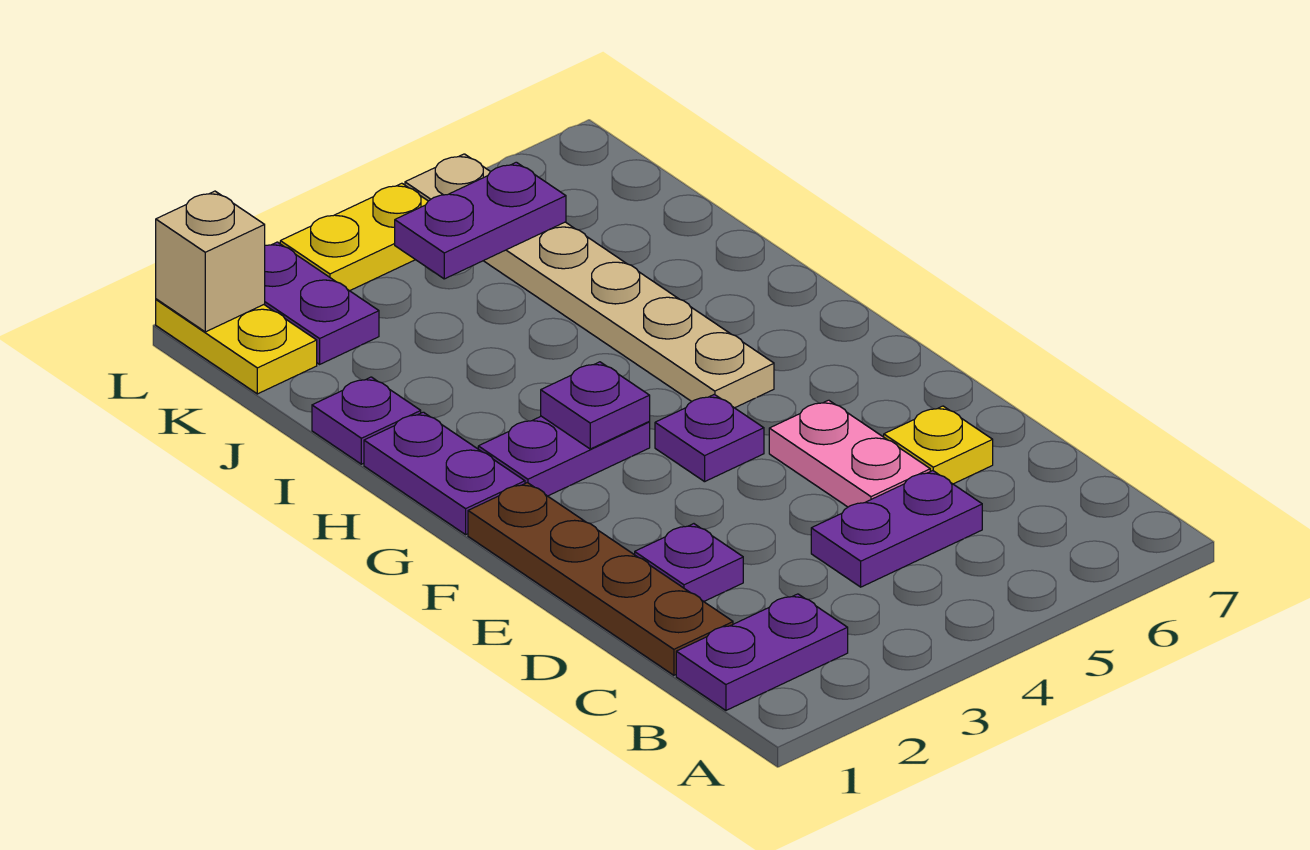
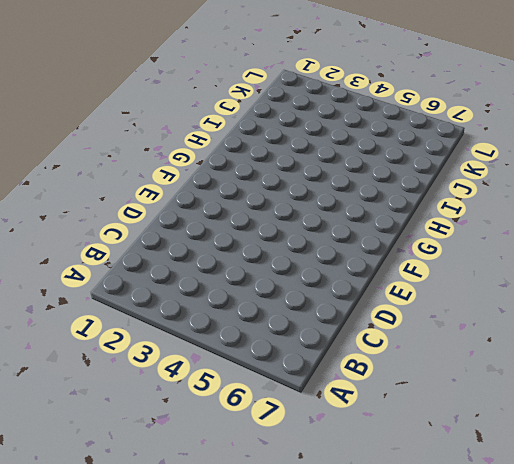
none -> purple plate B1:B2 level 1
none -> brown plate C1:F1 level 1
none -> purple plate C4:C5 level 1

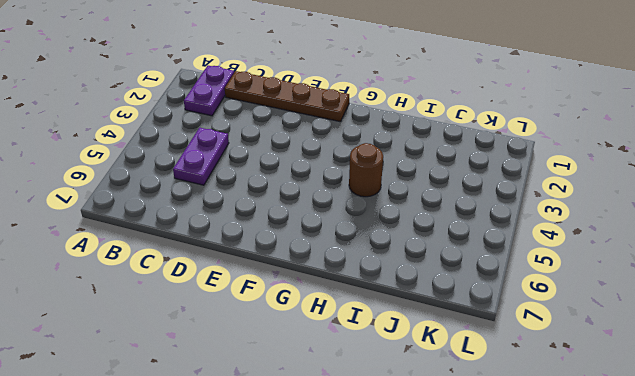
brown round brick H4 level 1 -> none
none -> purple plate D2 level 1
none -> pink plate D5:E5 level 1
none -> yellow plate D6 level 1

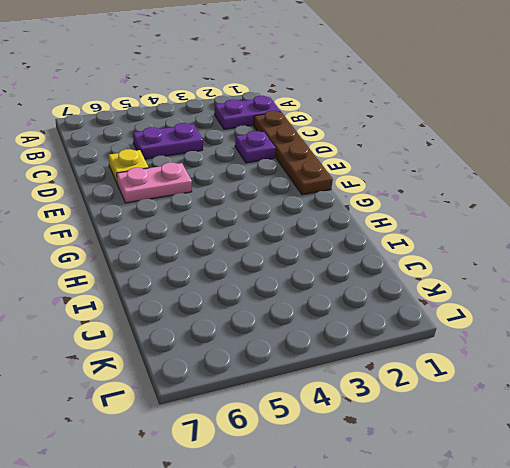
pink plate E5:E6 level 1 -> pink plate D5:E5 level 1
none -> purple plate F4 level 1
none -> purple plate G1:H1 level 1
none -> purple plate G2:G3 level 1

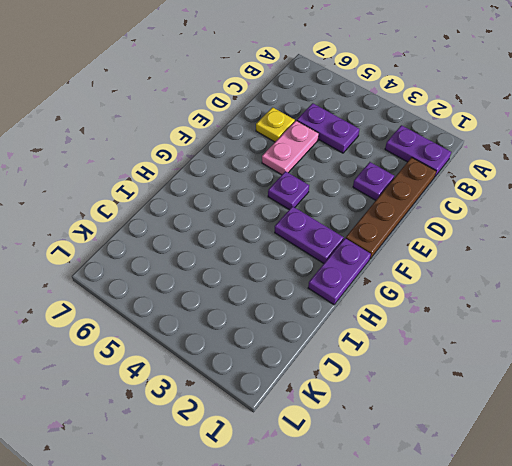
none -> tan plate G5:L5 level 1
none -> purple plate I1 level 1
none -> yellow plate K1:L1 level 1

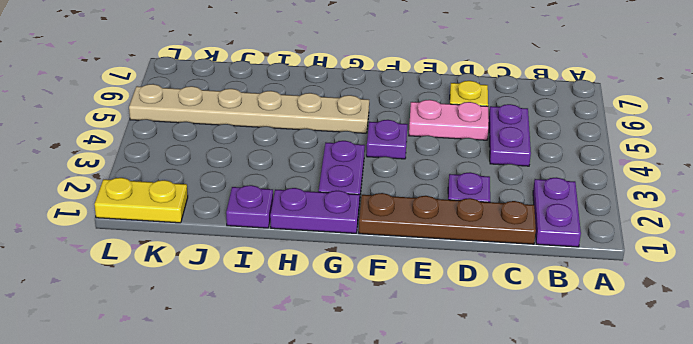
none -> purple plate K2:L2 level 1
none -> yellow plate L3:L4 level 1
none -> purple plate G3 level 2

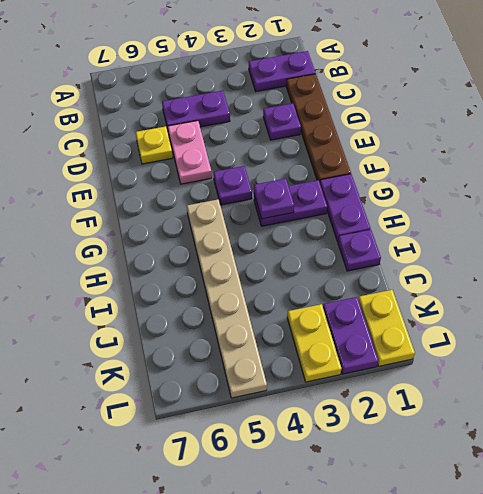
yellow plate K3:L3 level 1 -> yellow plate L3:L4 level 1
none -> purple plate K4:K5 level 2
none -> tan brick L1 level 2

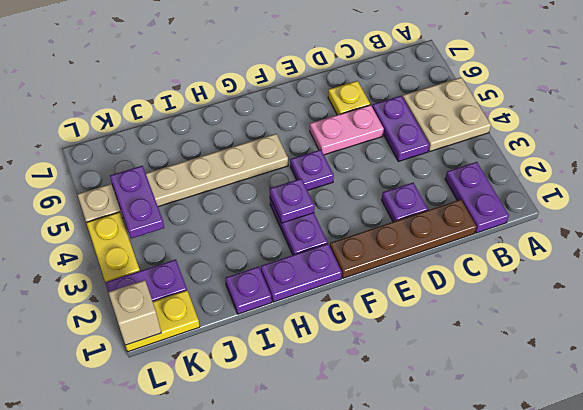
tan plate A4:B5 level 1 -> none

